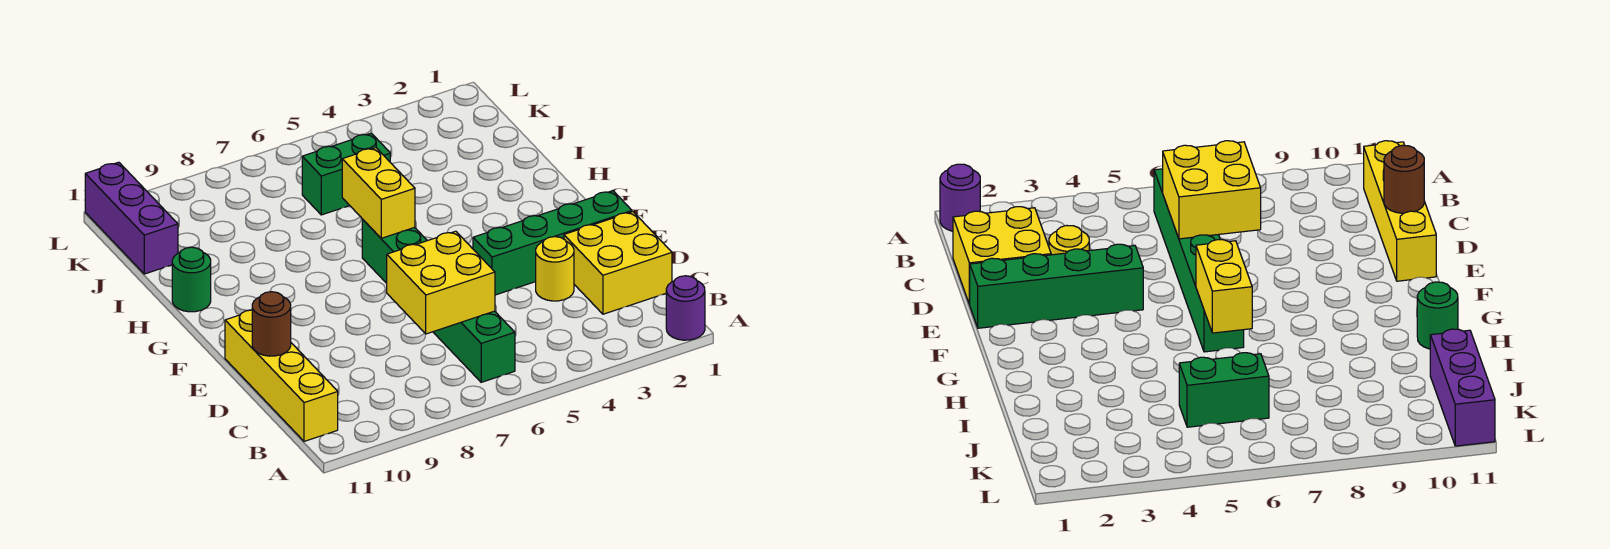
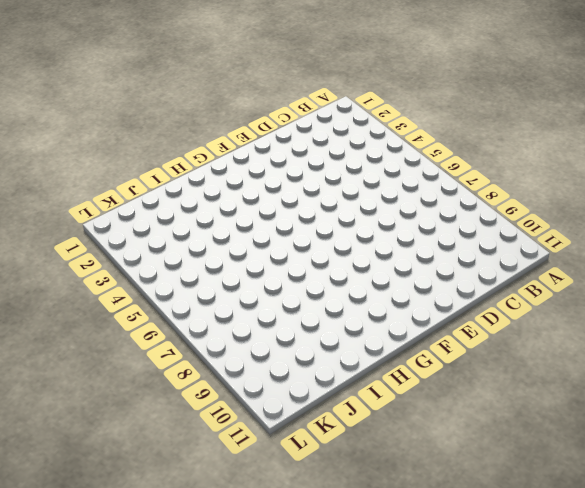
none -> purple round brick A1 level 1
none -> green brick B6:G6 level 1
none -> yellow brick B11:E11 level 1

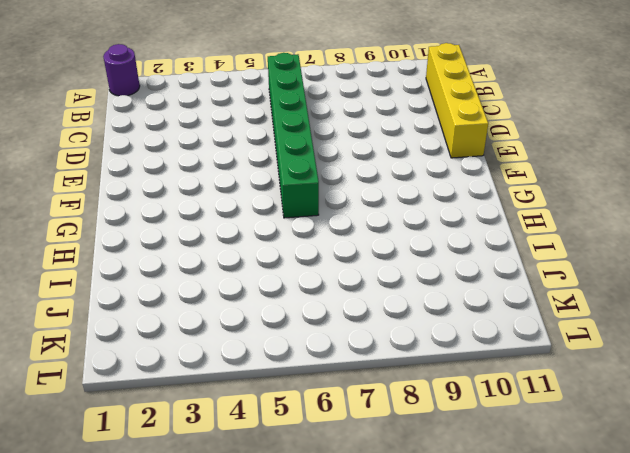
none -> yellow brick C1:D2 level 1
none -> yellow round brick D3 level 1
none -> green brick E1:E4 level 1

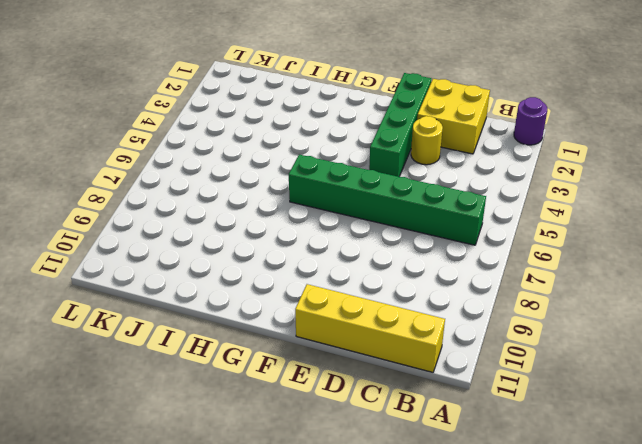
none -> green round brick H11 level 1
none -> green brick J5:J6 level 1
none -> purple brick J11:L11 level 1

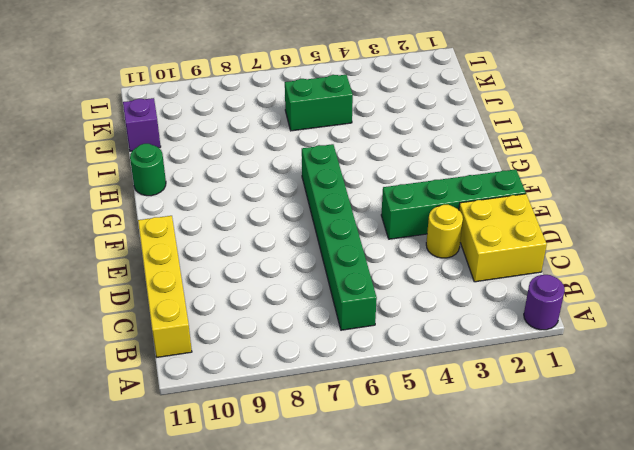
purple brick J11 level 1 -> purple brick J11:L11 level 1
none -> yellow brick C6:D7 level 2
none -> brown round brick D11 level 2
none -> yellow brick G6:H6 level 2

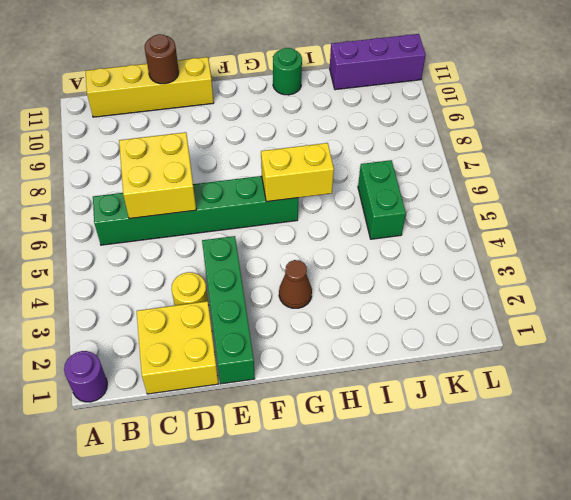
brown cone G3 level 1 -> none

